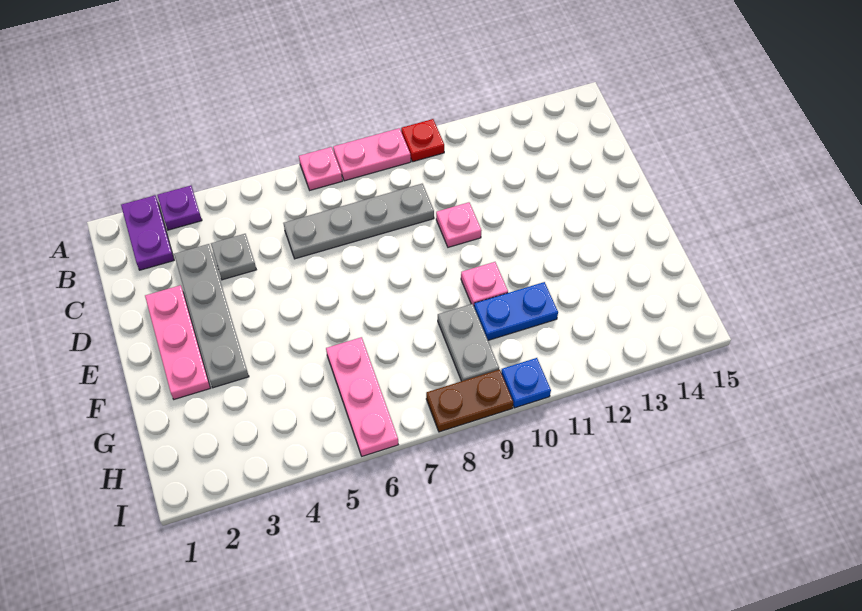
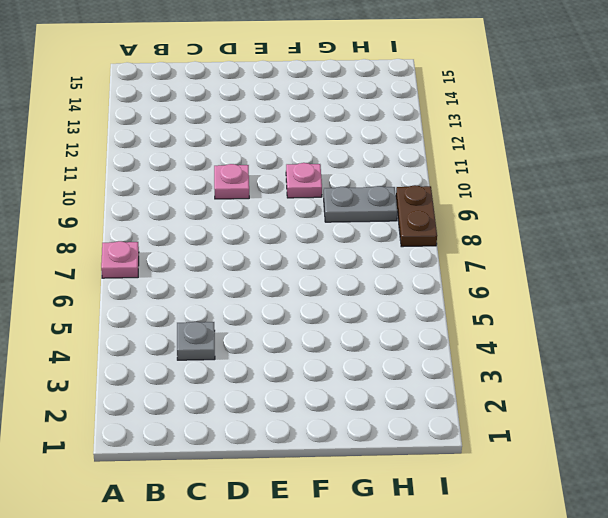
none -> purple plate A2:B2 level 1
none -> purple plate A3 level 1
none -> pink plate A8:A9 level 1

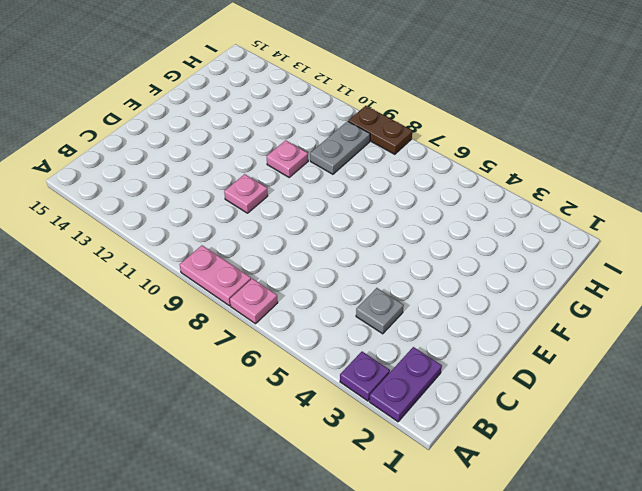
none -> red plate A10 level 1
none -> grey plate C3:F3 level 1
none -> grey plate C6:C9 level 1

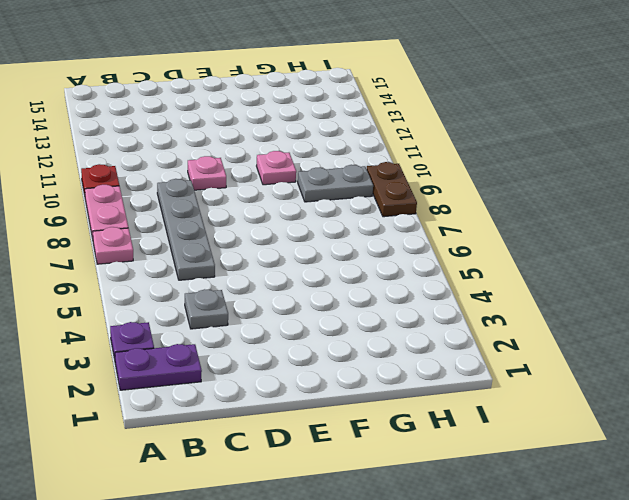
none -> grey plate C3:F3 level 1
none -> pink plate D2:F2 level 1
none -> pink plate G6:I6 level 1

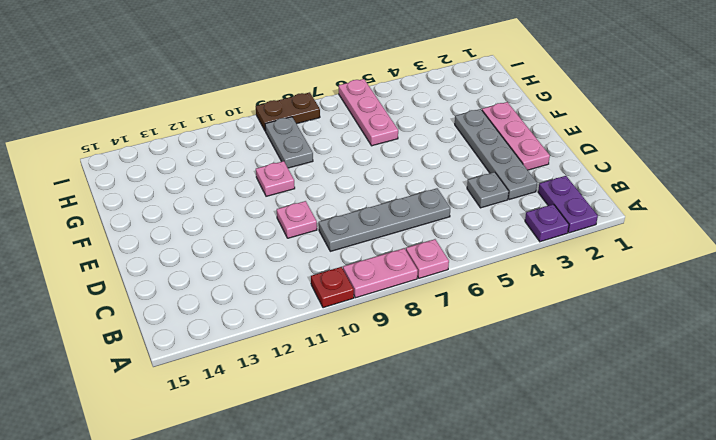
none -> blue plate G10:G11 level 1
none -> blue plate I10 level 1

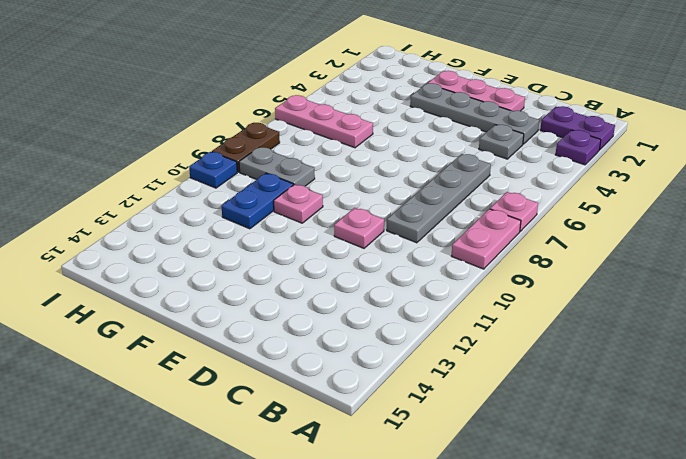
none -> red plate A10 level 1

